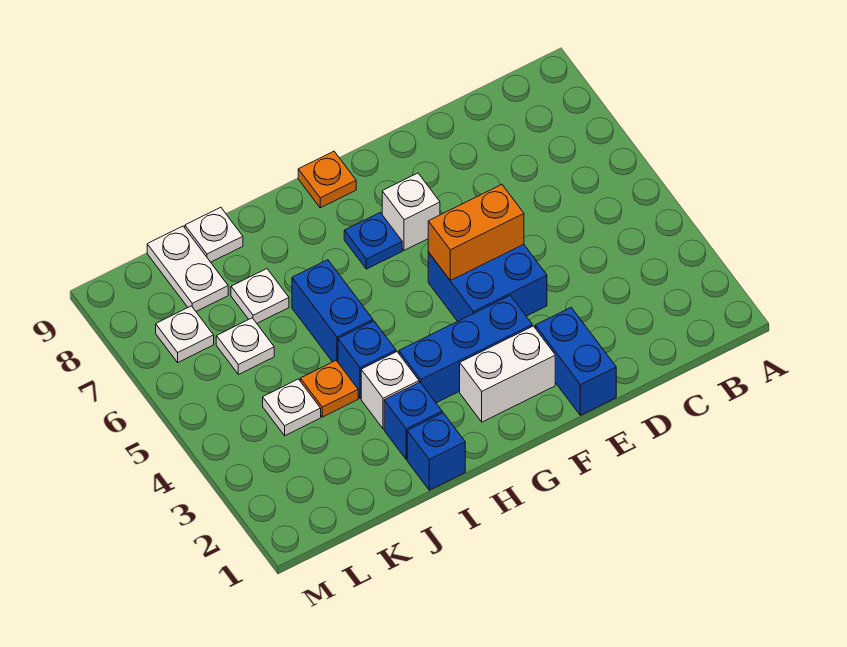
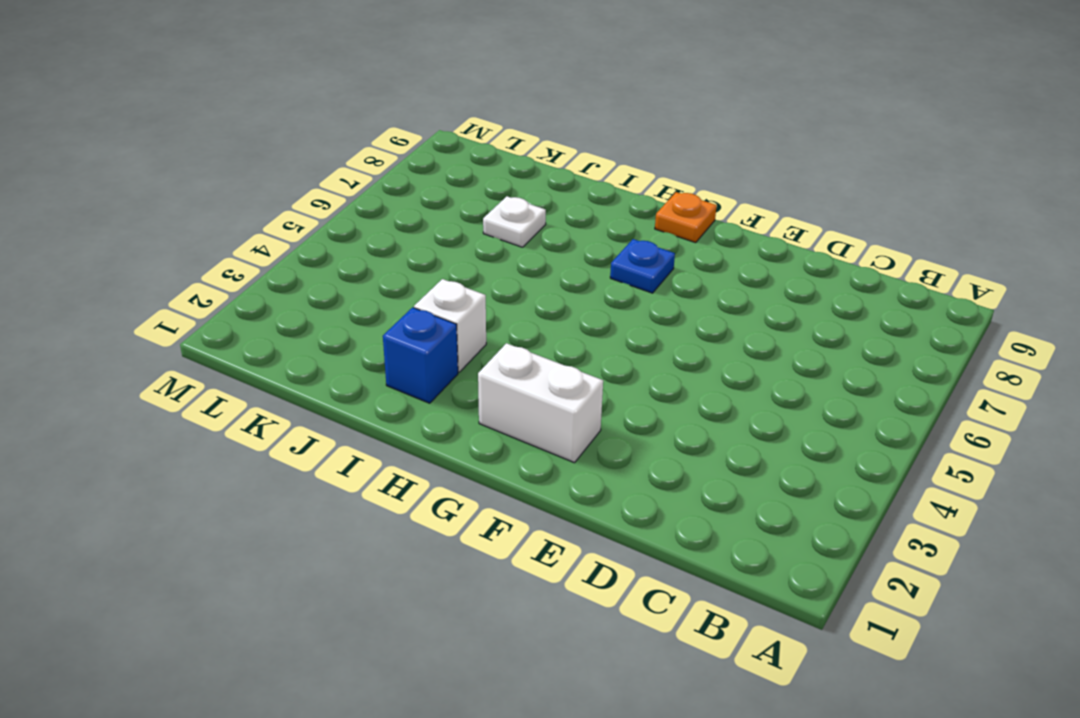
none -> blue brick E1:E2 level 1
none -> blue brick E4:F5 level 1
none -> blue brick F3:H3 level 1

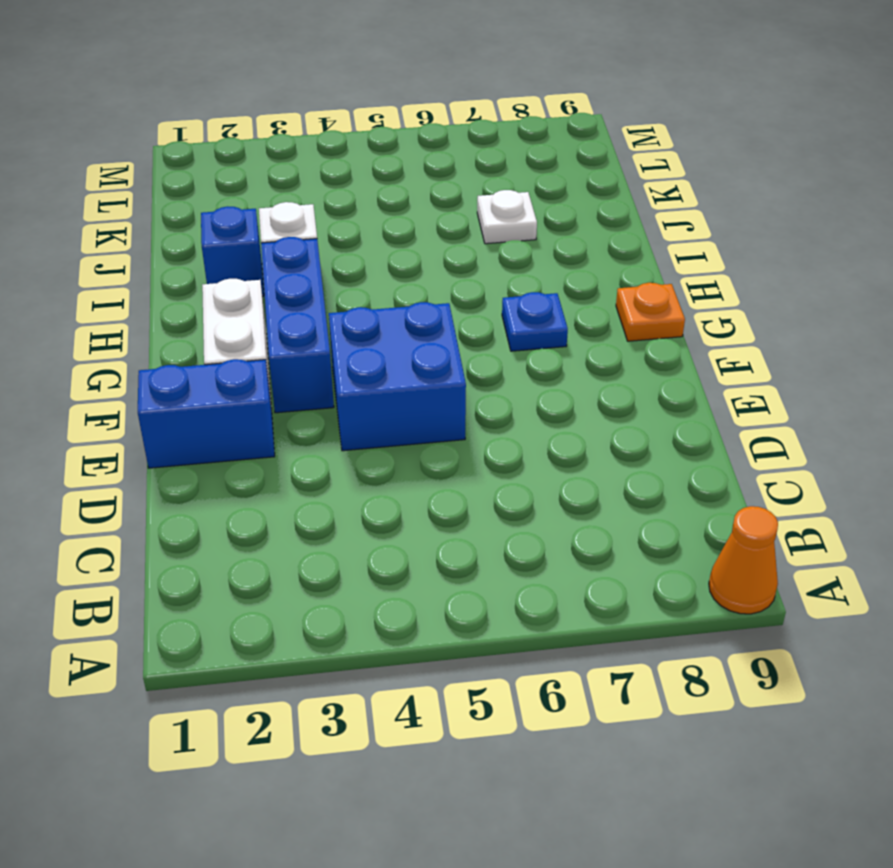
orange cone A9 level 1 -> none
none -> white brick F7 level 1
none -> blue brick I1 level 1
none -> blue brick I4 level 1

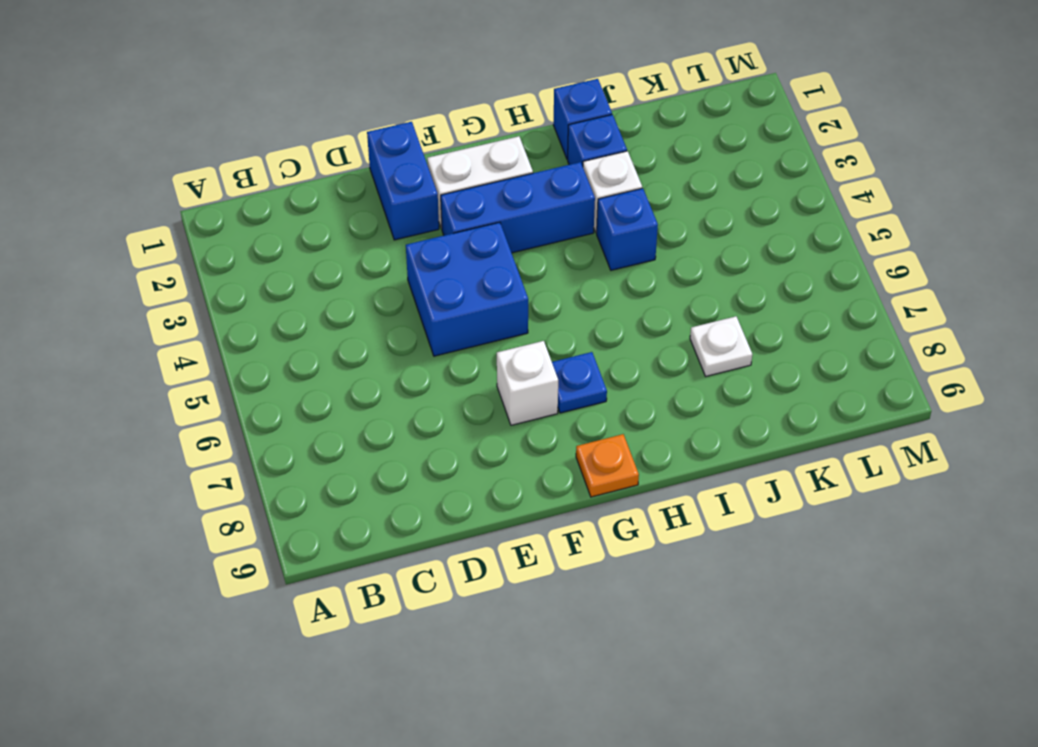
none -> blue brick I5:I6 level 1
none -> orange plate J4 level 1
none -> white plate J9 level 1

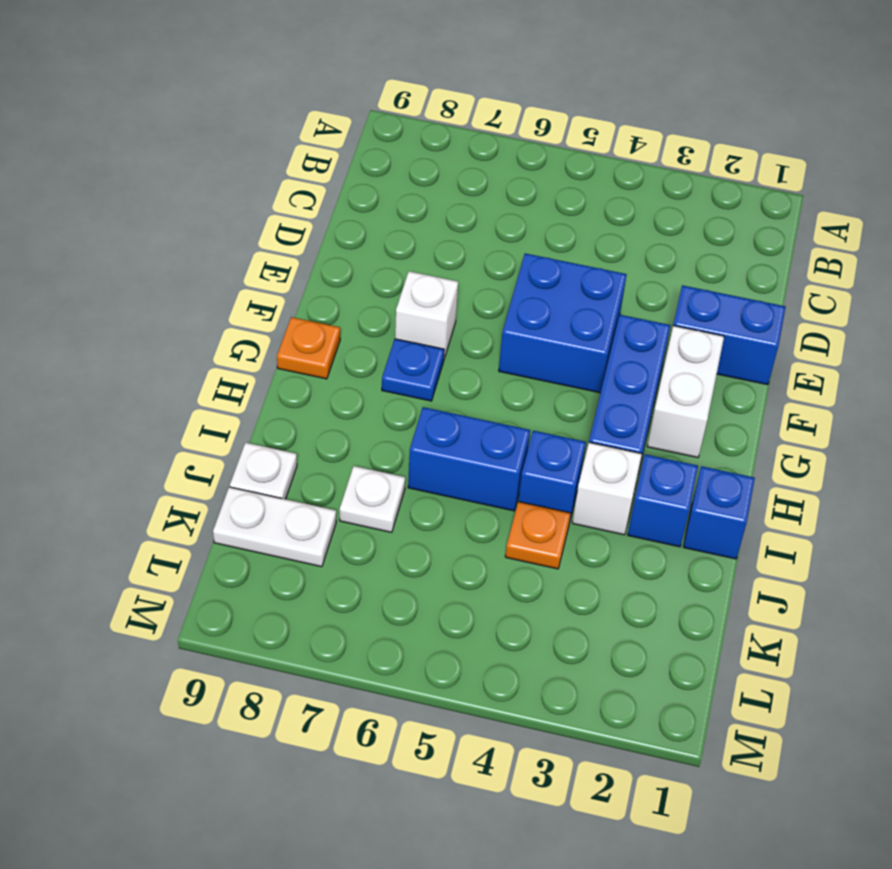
none -> white plate K4 level 1
none -> white plate K6 level 1
none -> white plate L7 level 1

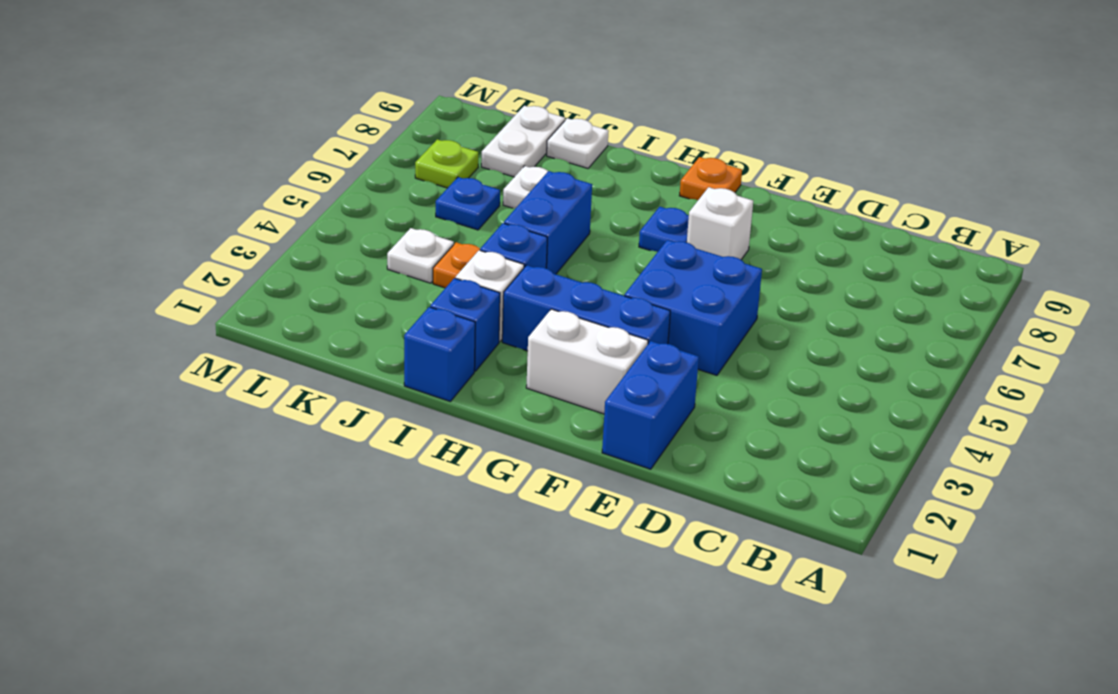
blue plate K6 level 1 -> white plate K6 level 1
lime plate L7 level 1 -> white plate L7 level 1
none -> orange brick E5:F5 level 2

